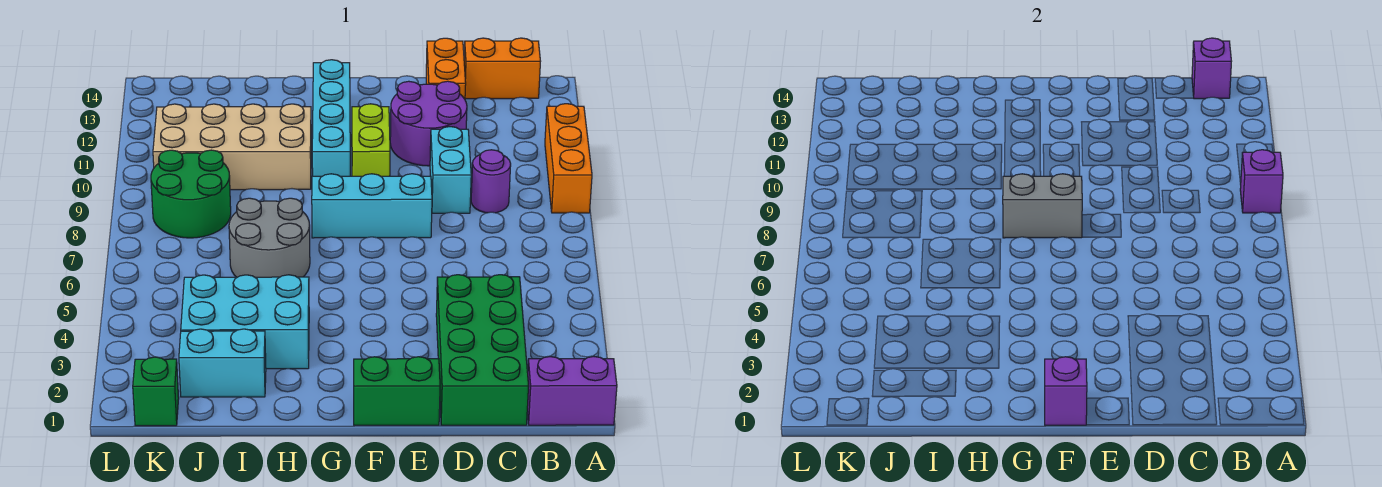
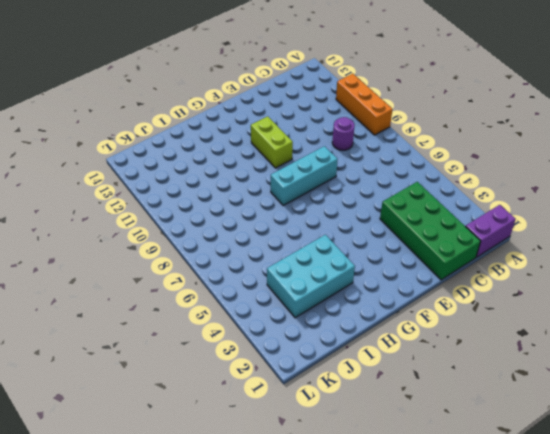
none -> orange brick B14:C14 level 1
none -> cyan brick D9:D10 level 1
none -> purple round brick D11:E12 level 1

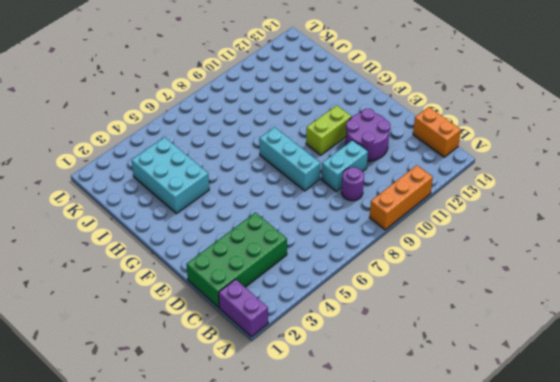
none -> orange brick D13:D14 level 1
none -> green brick E1:F1 level 1
none -> cyan brick G10:G13 level 1

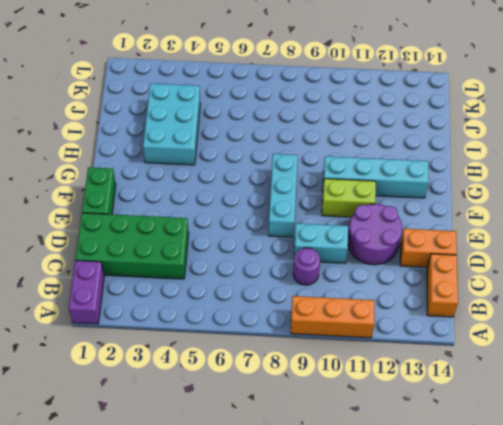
none -> grey round brick H6:I7 level 1
none -> tan brick H10:K11 level 1
none -> cyan brick I2:J2 level 1

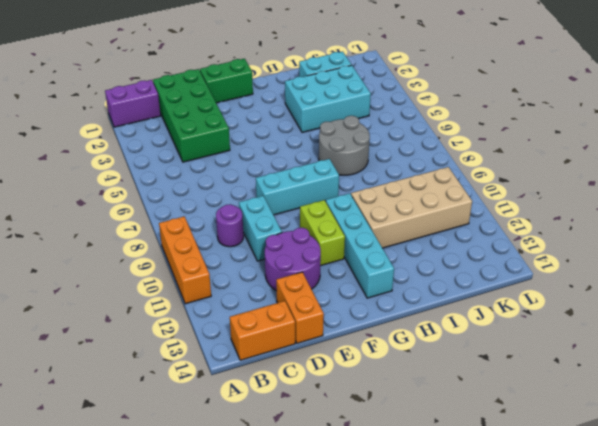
none -> green round brick J8:K9 level 1
none -> green brick K1 level 1
none -> purple brick A9 level 2

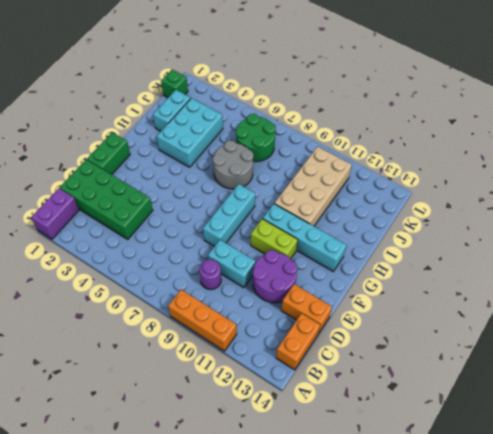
green round brick J6:K7 level 1 -> green round brick J8:K9 level 1
none -> purple brick A9 level 2
none -> purple brick B14 level 2
none -> purple brick F1 level 2

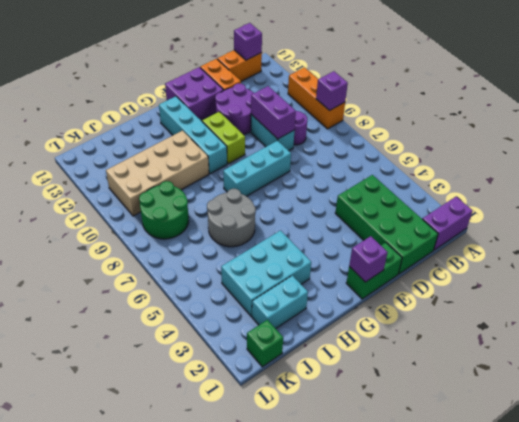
purple brick D9:D10 level 2 -> none
purple brick E13:F14 level 1 -> none
none -> grey brick F8:G8 level 2

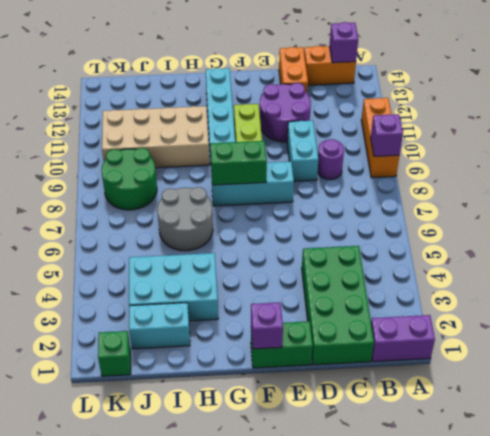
green brick F8:G8 level 2 -> grey brick F8:G8 level 2

